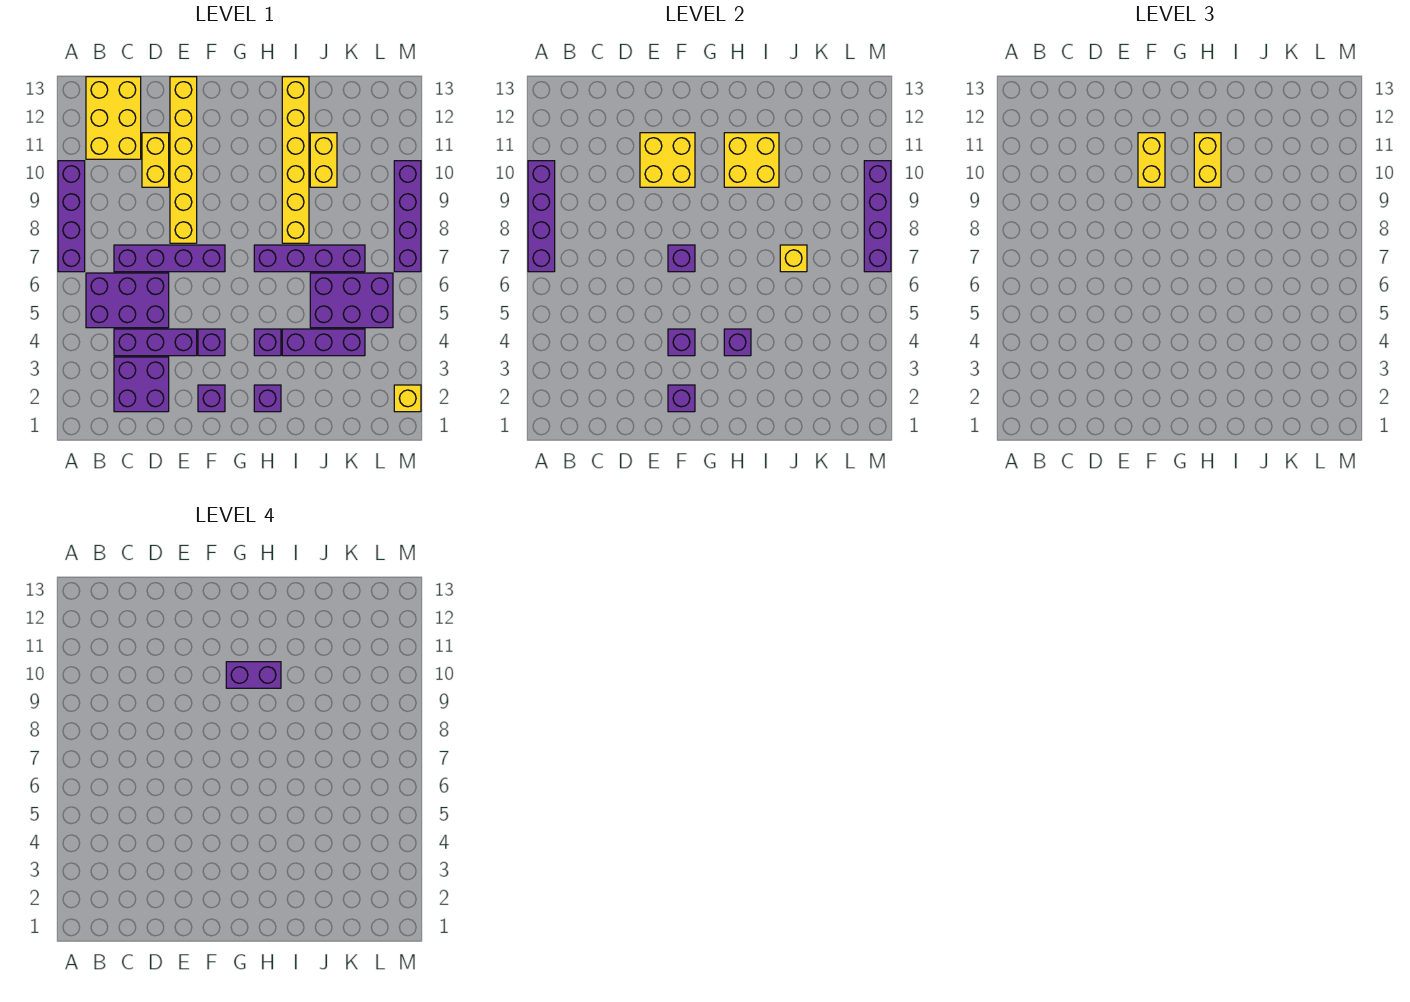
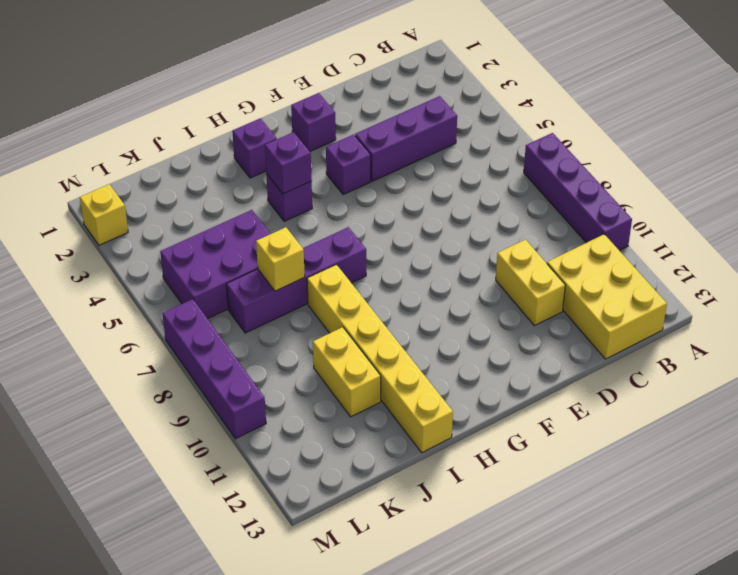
none -> purple brick B5:D6 level 1
none -> purple brick C2:D3 level 1
none -> purple brick C7:F7 level 1
none -> yellow brick E8:E13 level 1

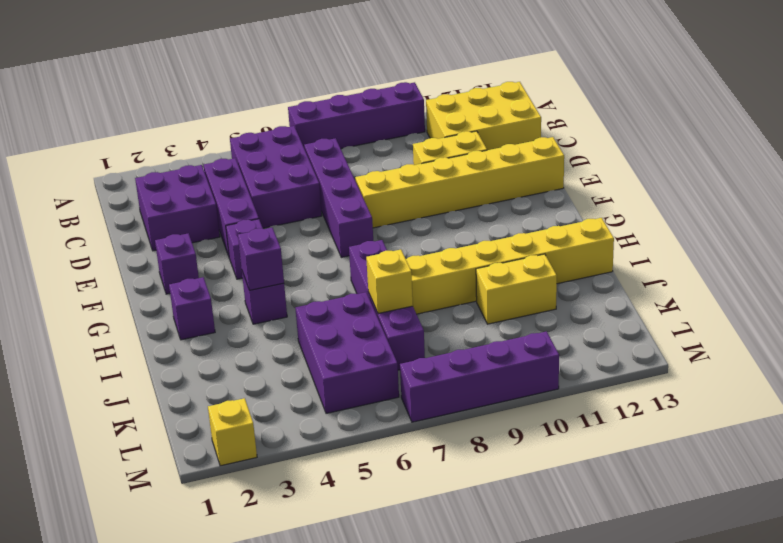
none -> purple brick I4:K4 level 1
none -> purple brick A7:A10 level 2
none -> yellow brick E10:F11 level 2
none -> purple brick F2 level 2

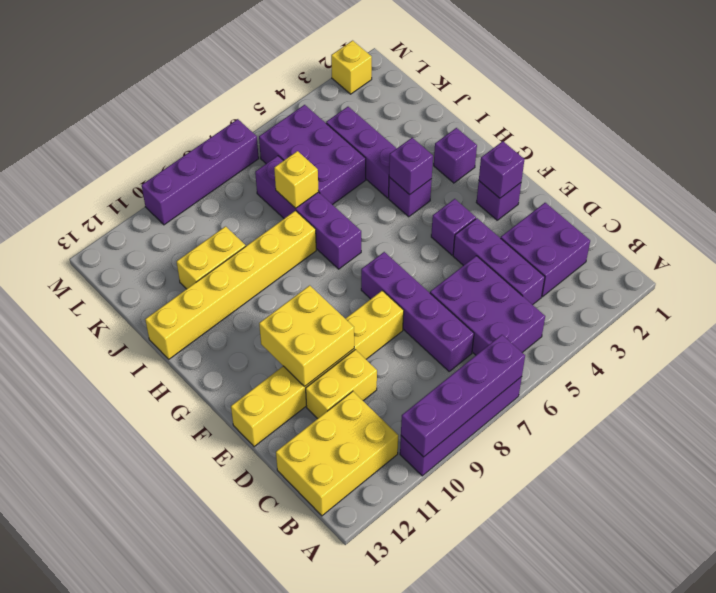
none -> purple brick F4 level 2
none -> purple brick F7 level 2
none -> yellow brick H10:I11 level 2
none -> purple brick M7:M10 level 2

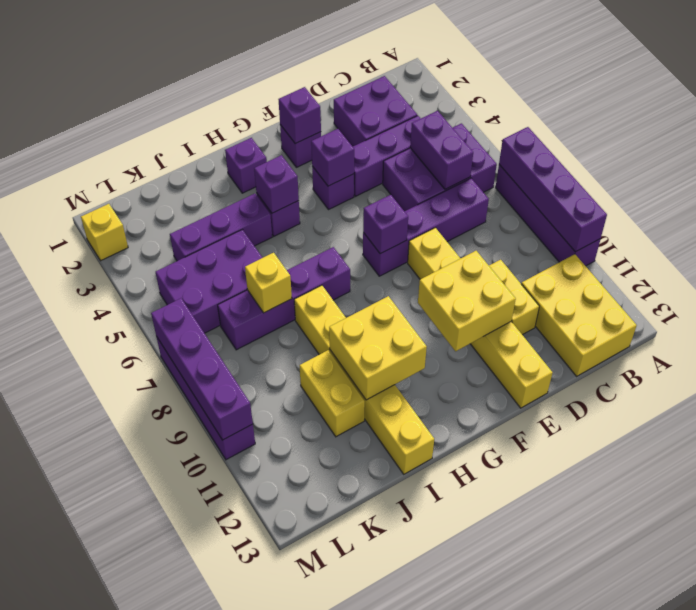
purple brick C5:C6 level 2 -> purple brick G10:H10 level 4
none -> yellow brick F10:F11 level 3
none -> yellow brick H10:H11 level 3

